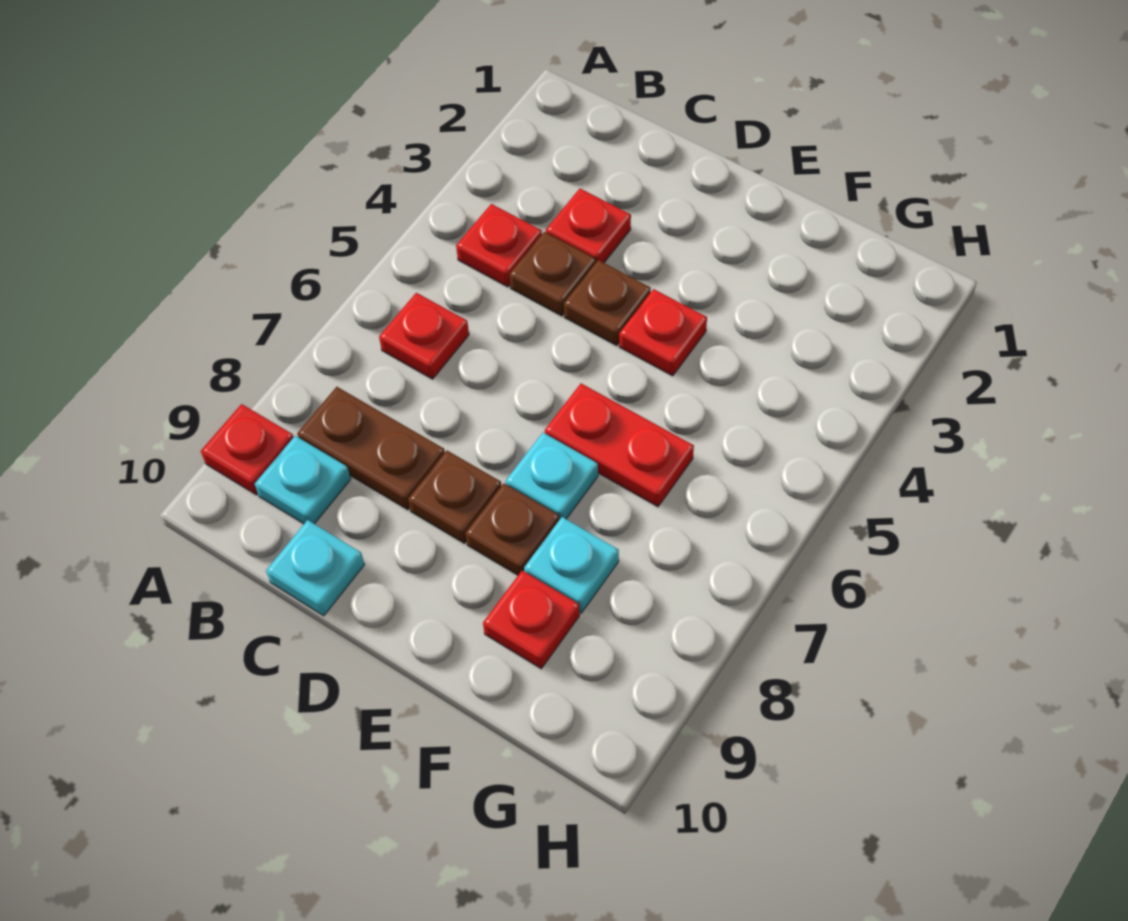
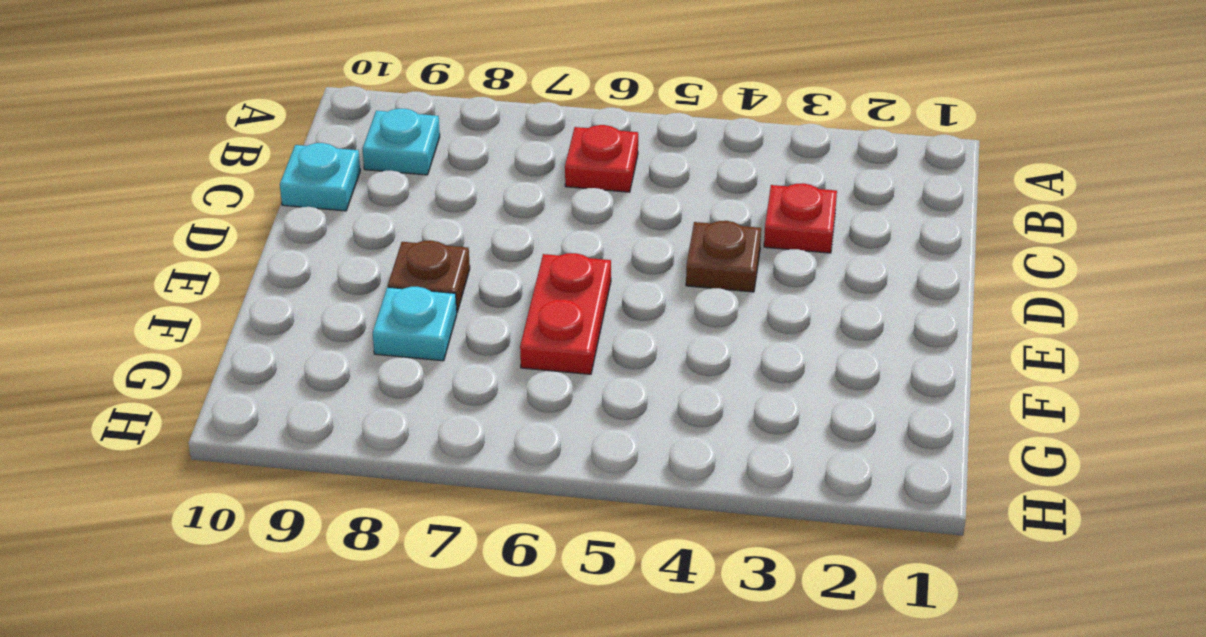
none -> red plate A9 level 1
none -> red plate B4 level 1
none -> brown plate B8:C8 level 1

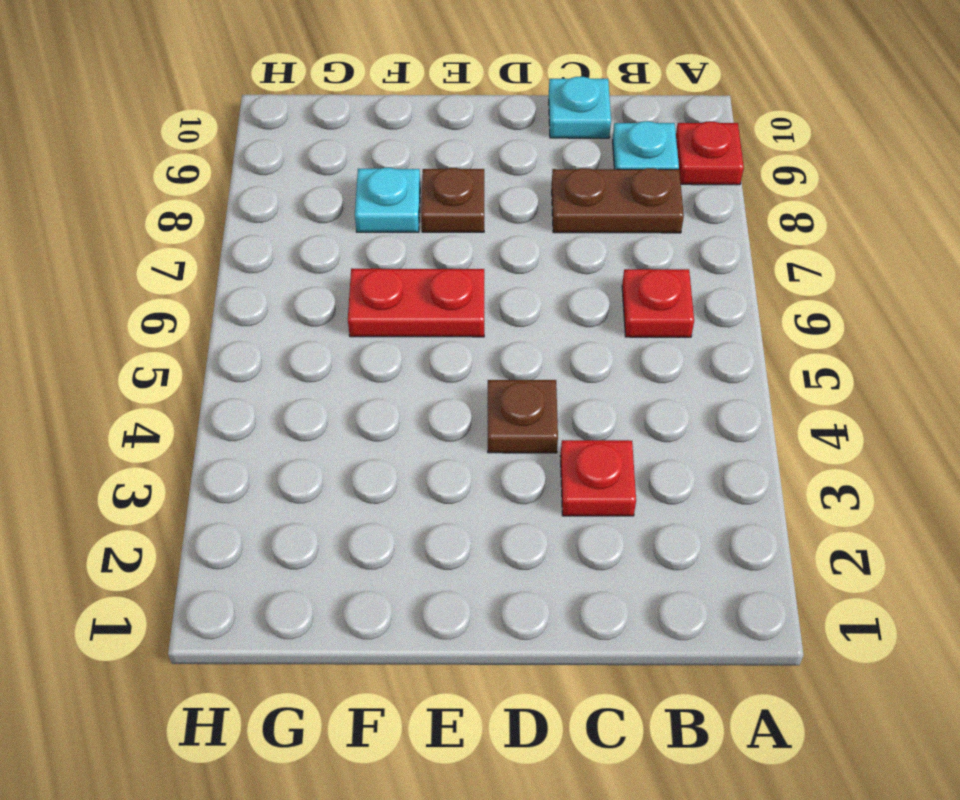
none -> red plate B4 level 1
none -> brown plate C4 level 1
none -> brown plate D8 level 1

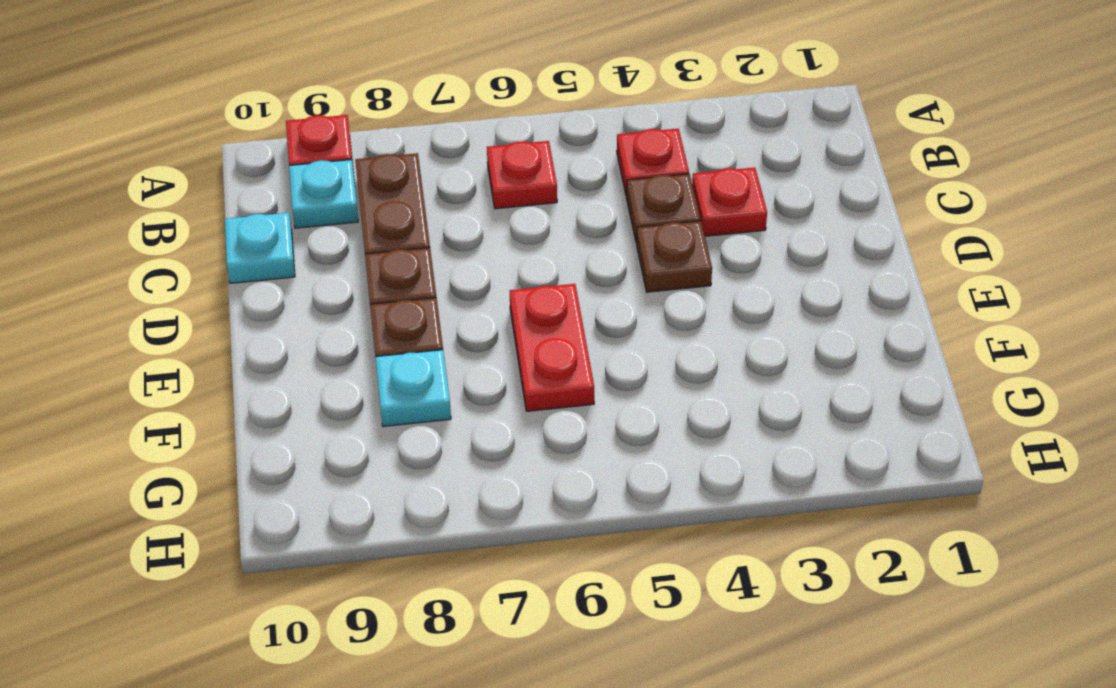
none -> red plate E4 level 1
none -> cyan plate E7 level 1
none -> red plate F9 level 1

